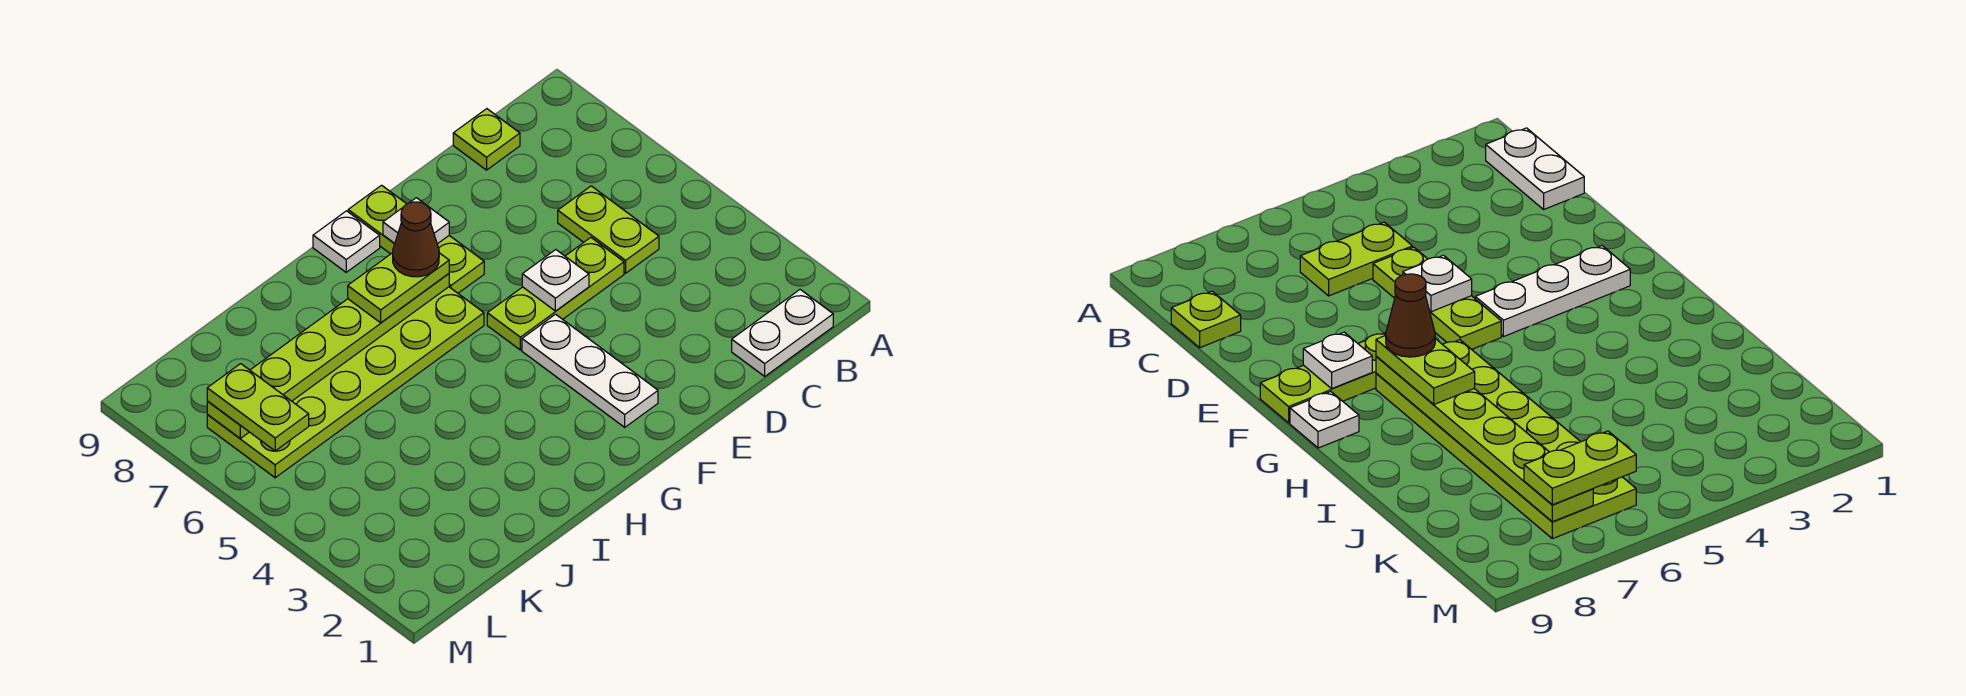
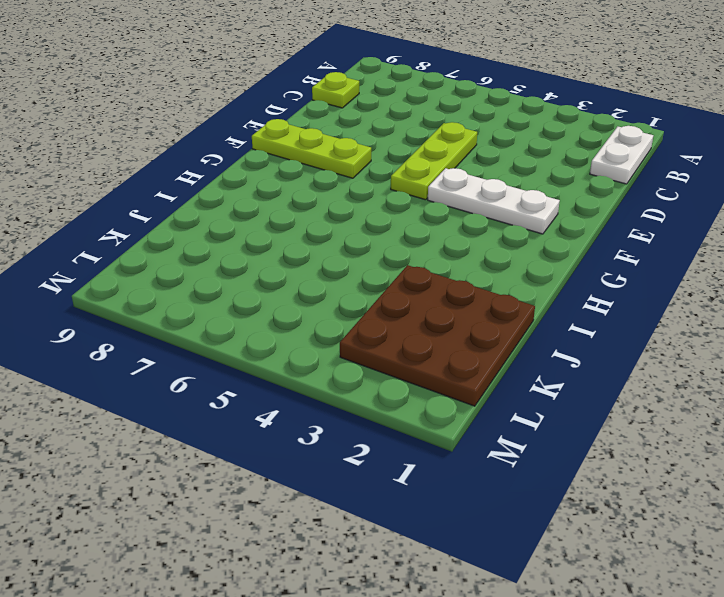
brown plate J1:L3 level 1 -> none
none -> lime plate C5:C6 level 1
none -> lime plate G6:L7 level 1
none -> white plate G9 level 1

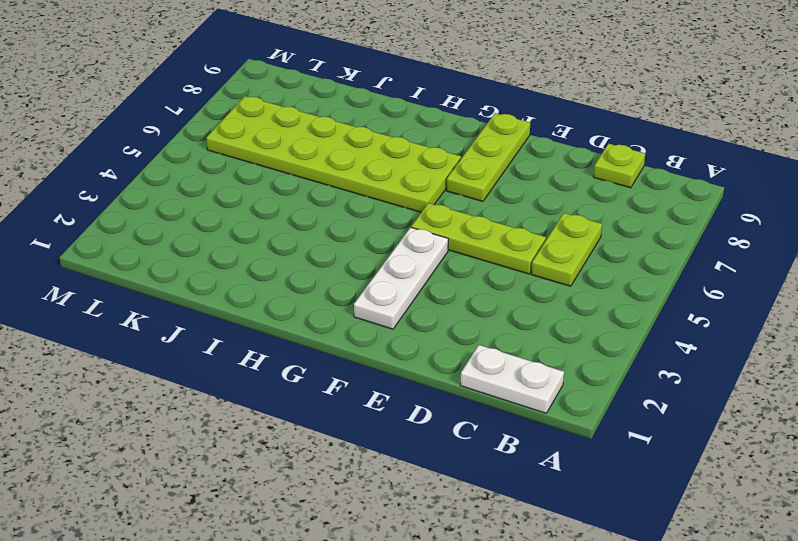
none -> white plate G9 level 1
none -> white plate E5 level 2
none -> white plate F8 level 2

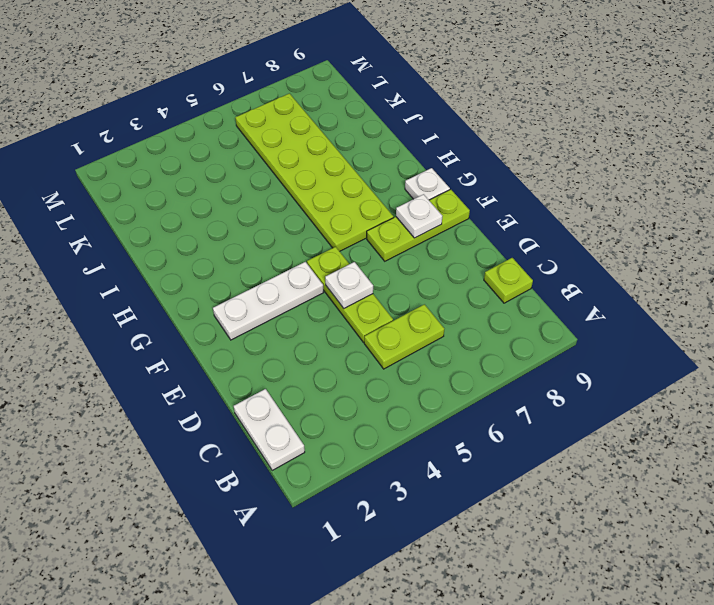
none -> lime plate G7:L7 level 2
none -> lime plate G7:H7 level 3
none -> lime plate L6:L7 level 3

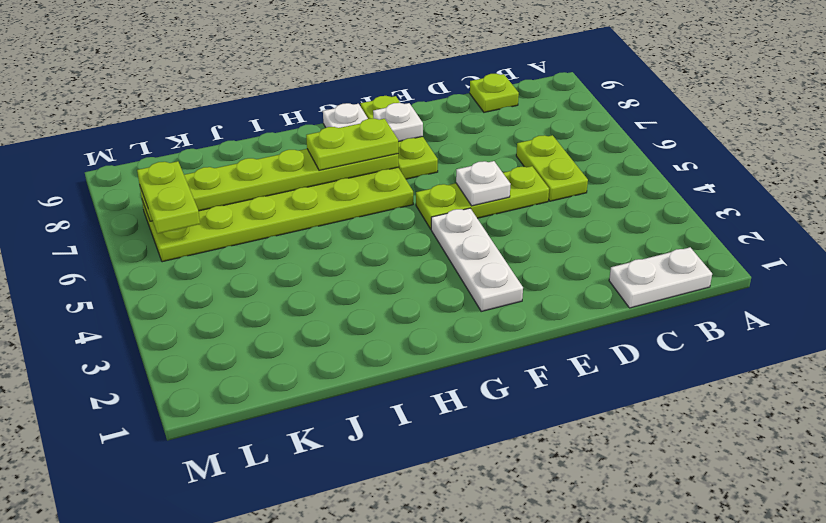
none -> brown cone G7 level 4

